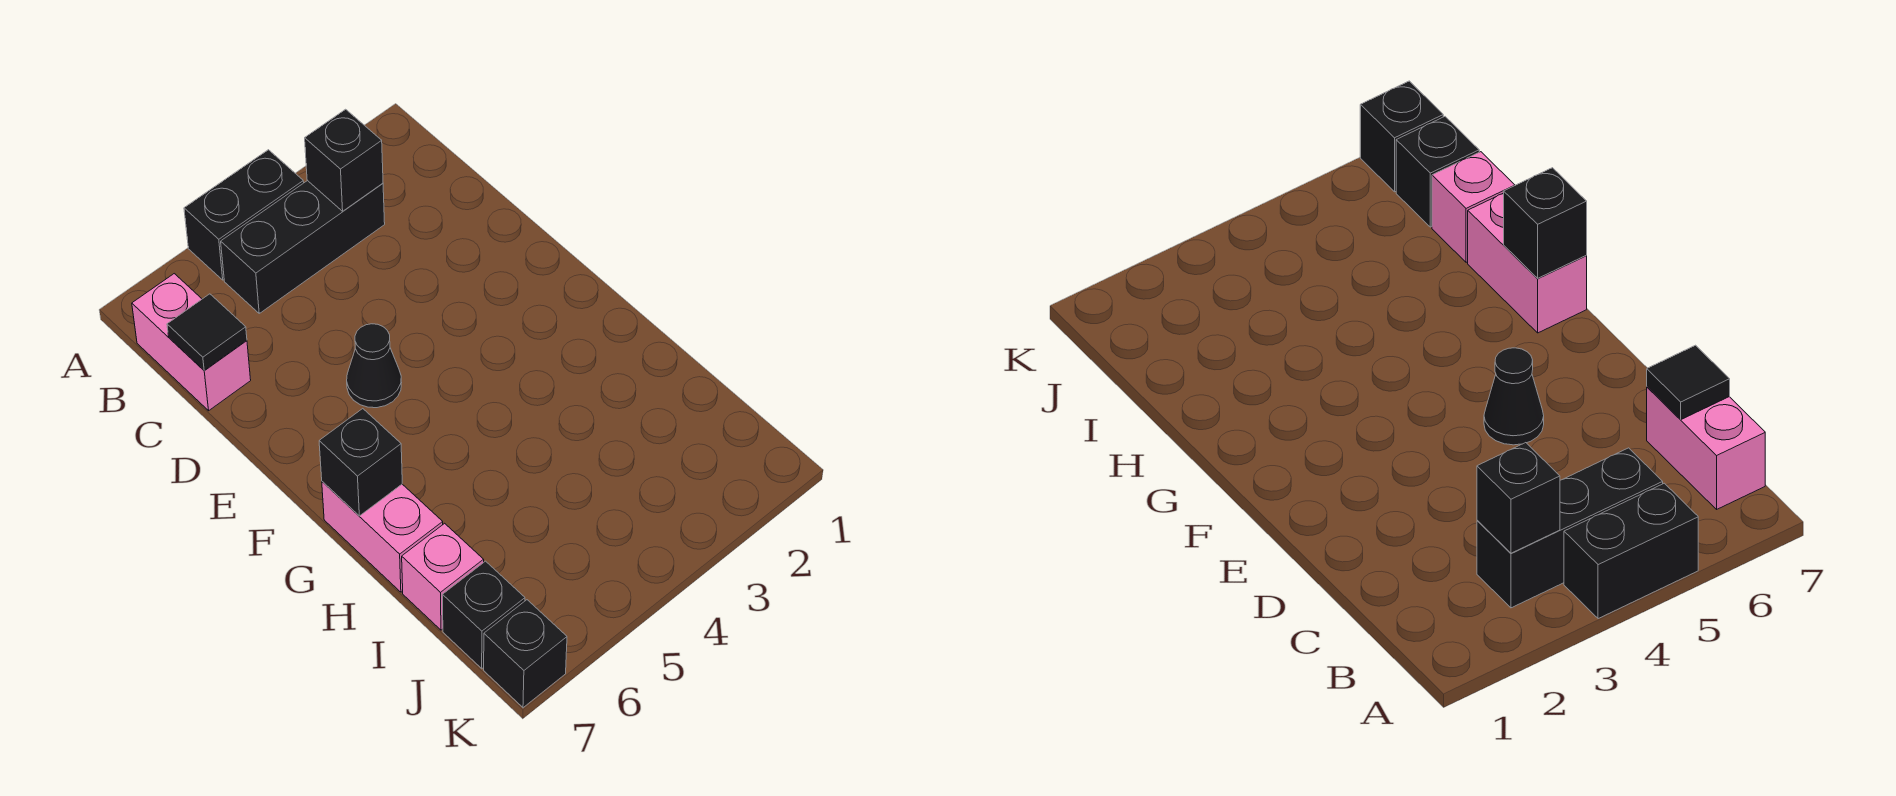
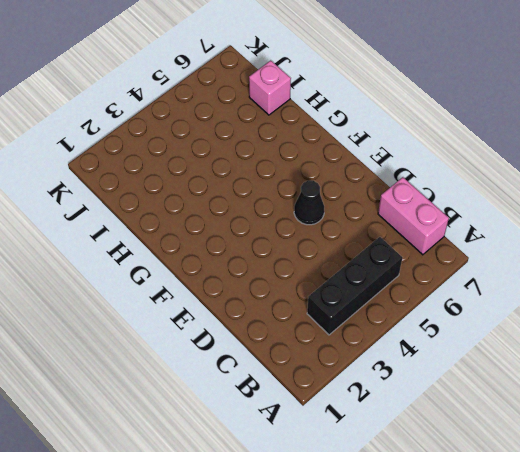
none -> black brick A4:A5 level 1
none -> pink brick G7:H7 level 1

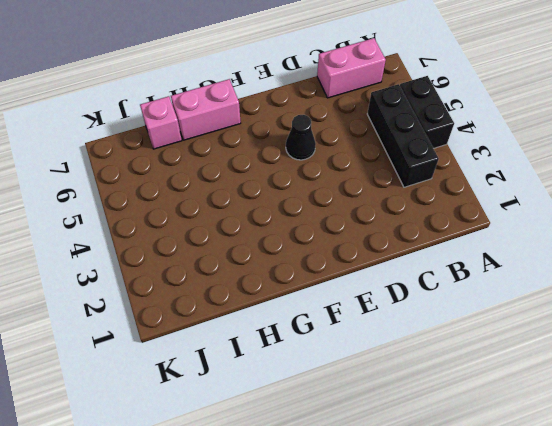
none -> black brick J7 level 1
none -> black brick K7 level 1

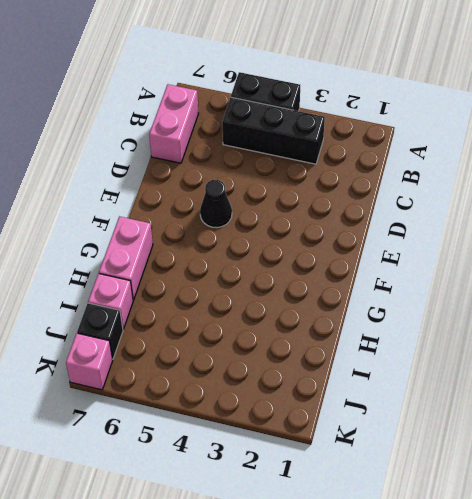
pink brick K7 level 1 -> black brick K7 level 1
none -> black brick B3 level 2
none -> black tile C7 level 2

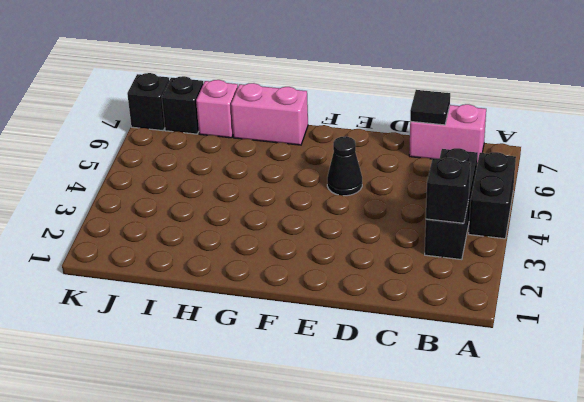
none -> black brick G7 level 2

